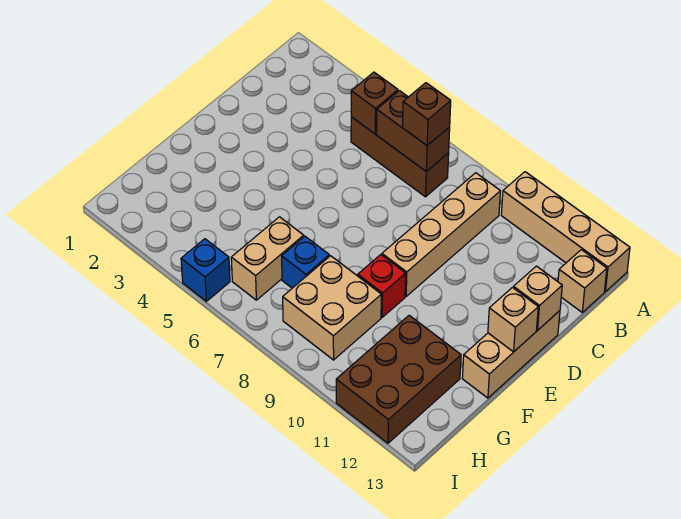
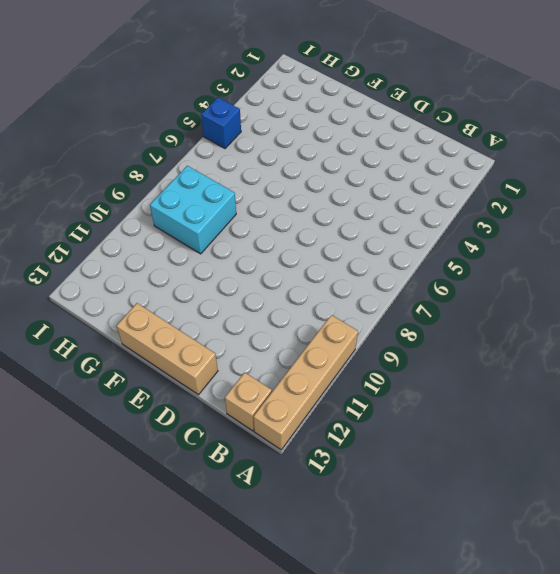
cyan brick G8:H9 level 1 -> tan brick G8:H9 level 1
none -> brown brick B5:B7 level 1
none -> tan brick B9:E9 level 1
none -> red brick F9 level 1

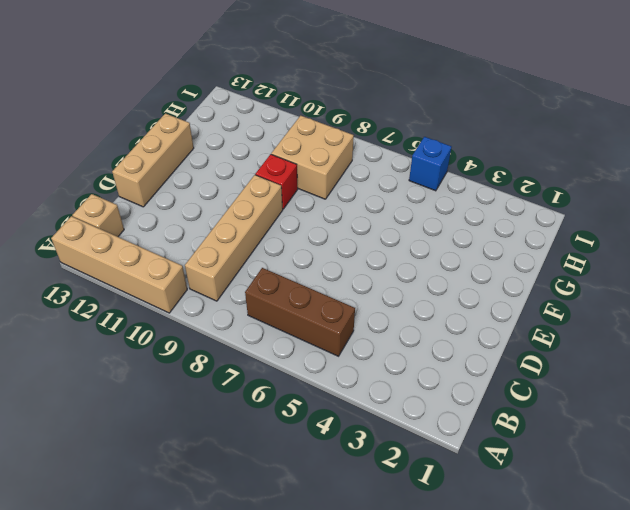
none -> tan brick G6:H6 level 1
none -> blue brick G7 level 1
none -> brown brick G11:I12 level 1

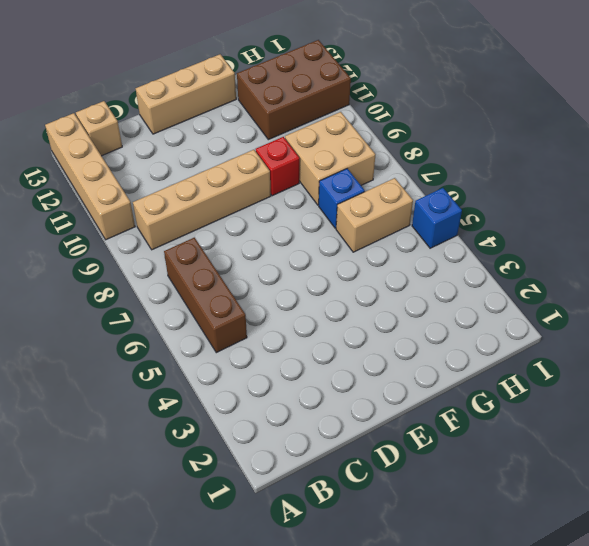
none -> brown brick B5 level 2
none -> brown brick B6:B7 level 2
none -> tan brick D13 level 2

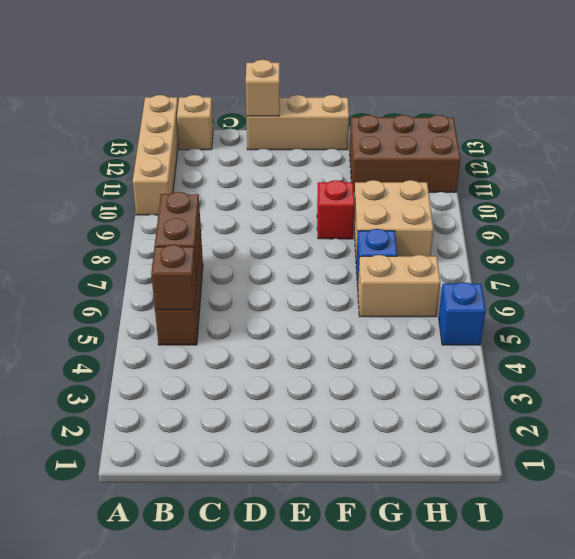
none -> tan brick B9:E9 level 1
none -> tan brick E13 level 2
none -> brown brick B7 level 3

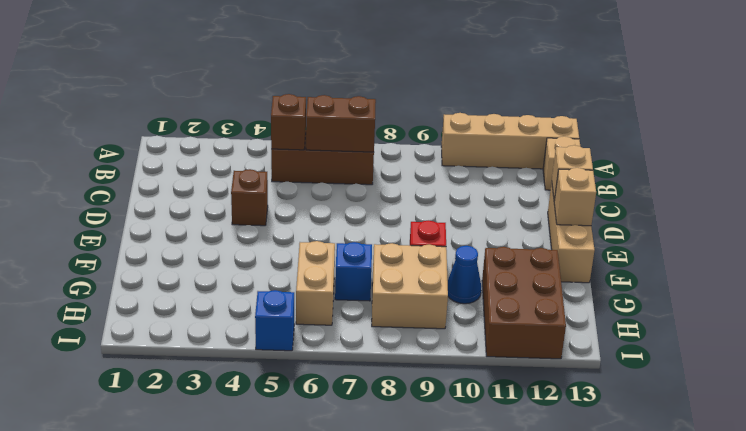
brown brick D4 level 1 -> brown brick B7 level 3
blue cone G10 level 1 -> none
none -> tan brick B9:E9 level 1

